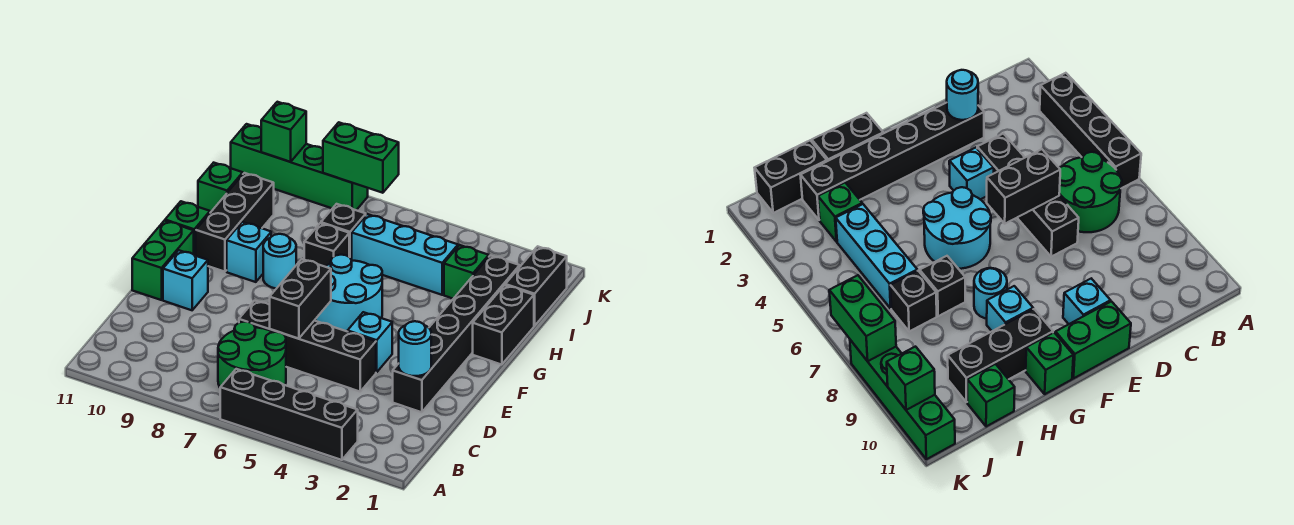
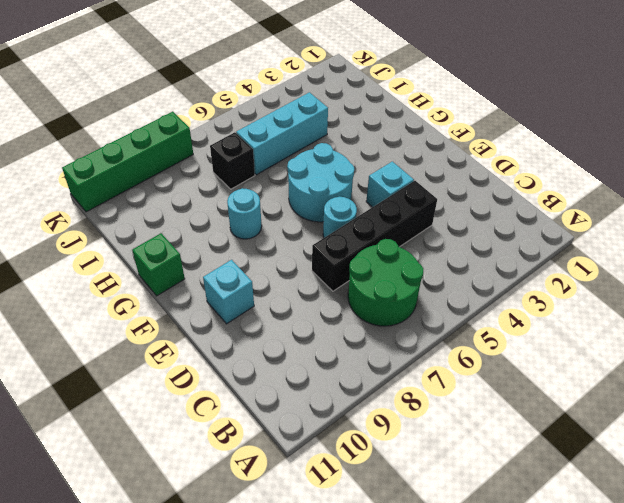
cyan round brick E6 level 1 -> cyan round brick D2 level 2
none -> black brick A3:A6 level 1
none -> black brick D2:I2 level 1
none -> green brick E11:F11 level 1

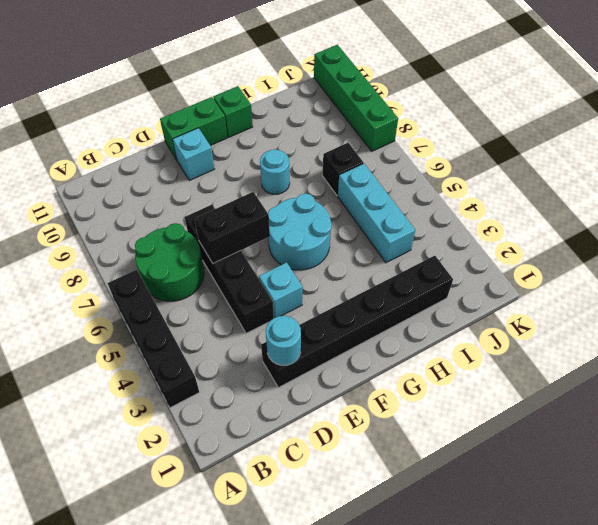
none -> black brick G1:H1 level 1
none -> cyan brick G9 level 1
none -> black brick G10:I10 level 1

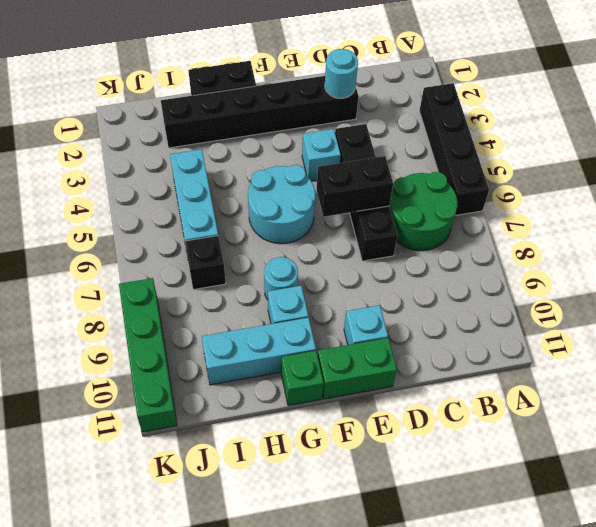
cyan brick G10:I10 level 1 -> black brick G10:I10 level 1
none -> black brick H7 level 1
none -> black brick I1:J1 level 1
none -> green brick I3 level 1

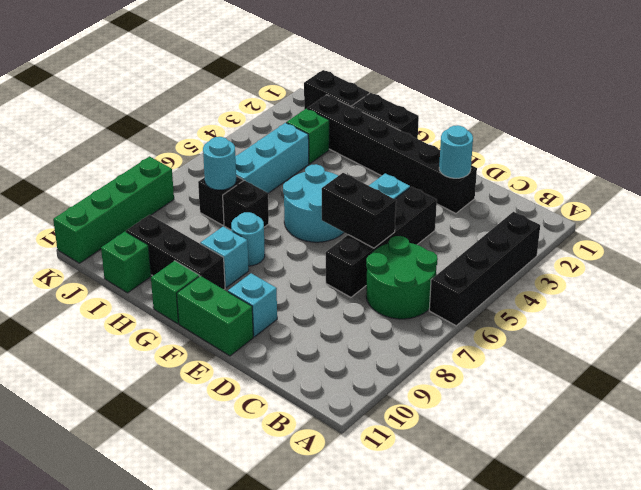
cyan round brick I7 level 2 -> none
none -> green brick K7:K8 level 2
none -> green brick K10 level 2

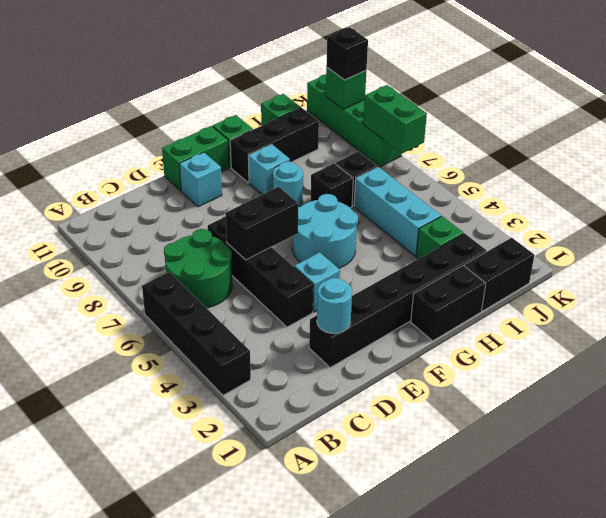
black brick K10 level 3 -> none

